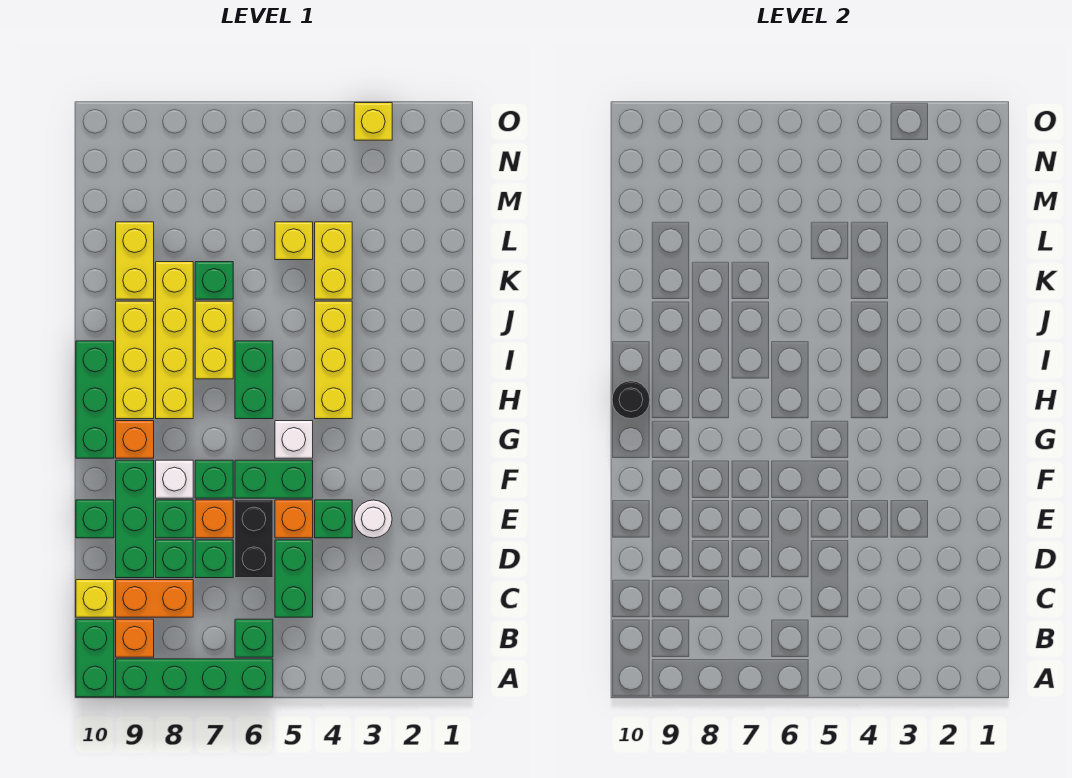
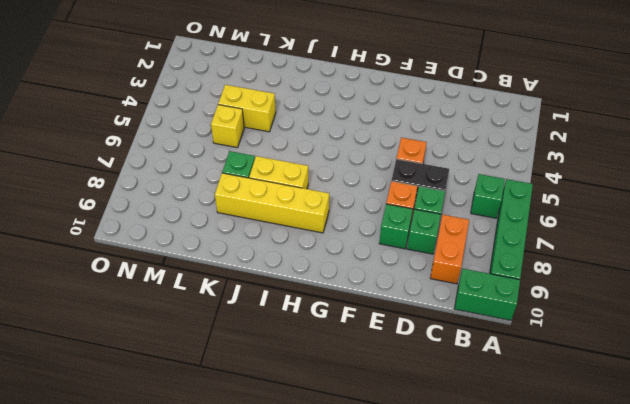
none -> orange brick B9 level 1
none -> green brick C5:D5 level 1
none -> yellow brick C10 level 1
none -> green brick D9:F9 level 1

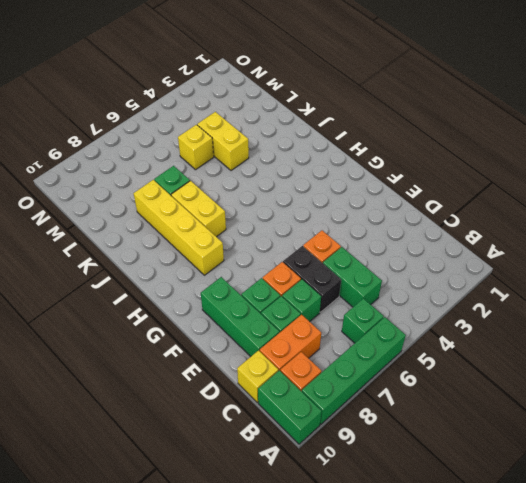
none -> white round brick E3 level 1
none -> green brick E4 level 1
none -> green brick E10 level 1
none -> green brick F5:F6 level 1

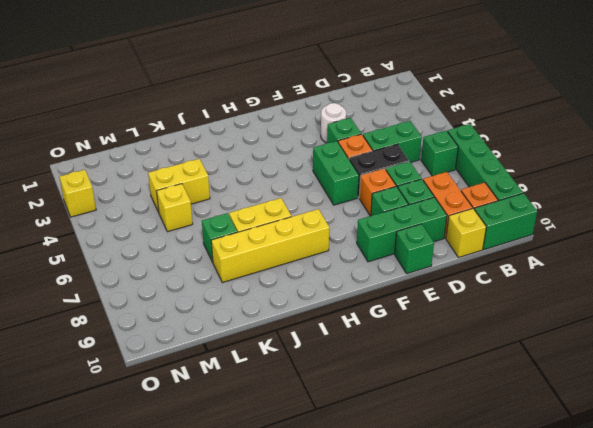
none -> green brick F7 level 1
none -> white brick F8 level 1
none -> white brick G5 level 1
none -> orange brick G9 level 1

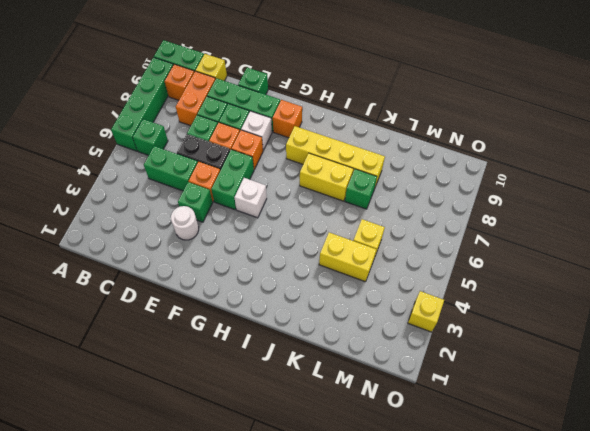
orange brick F7 level 1 -> green brick F7 level 1
none -> green brick G10:I10 level 1
none -> yellow brick H4:J4 level 1
none -> green brick H6:I6 level 1
none -> yellow brick H9:J9 level 1

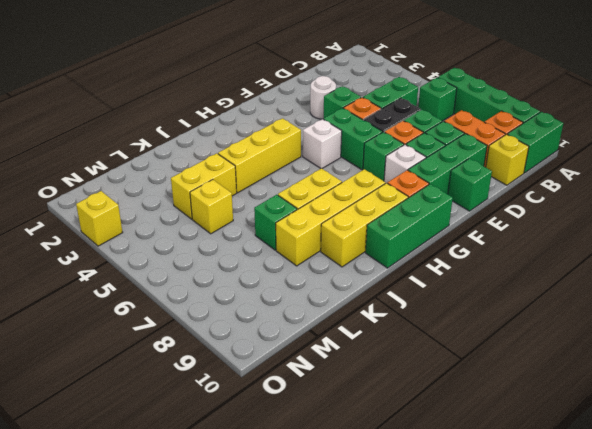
none -> green brick H6:I6 level 1
none -> yellow brick K9:L9 level 1
none -> black round brick H10 level 2

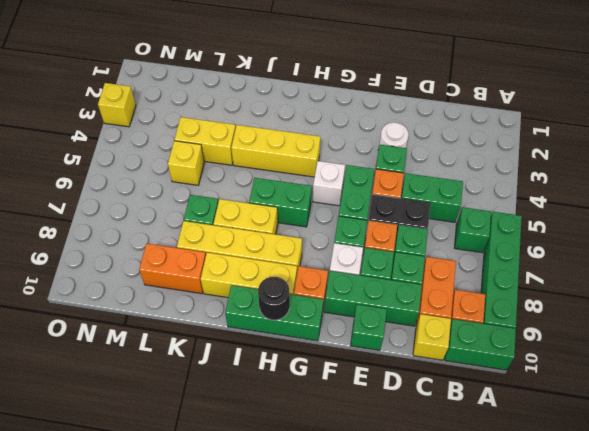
orange brick K9:L9 level 1 -> yellow brick K9:L9 level 1

